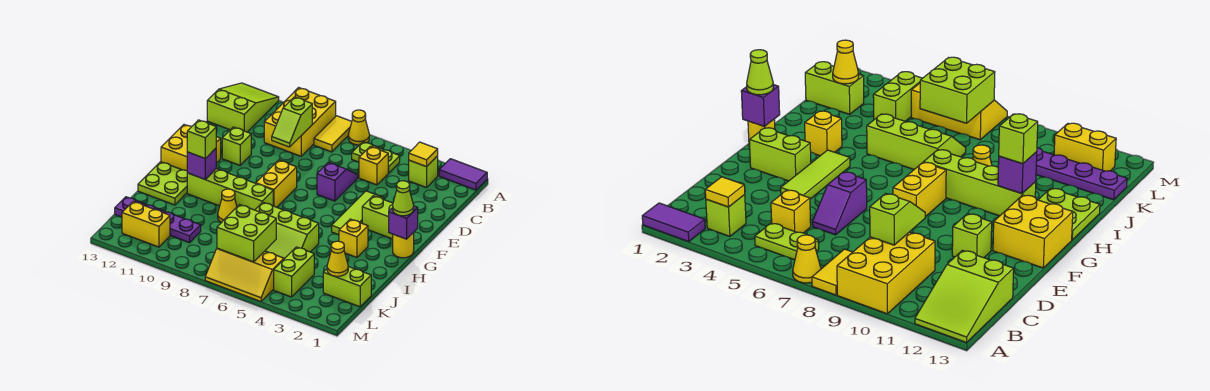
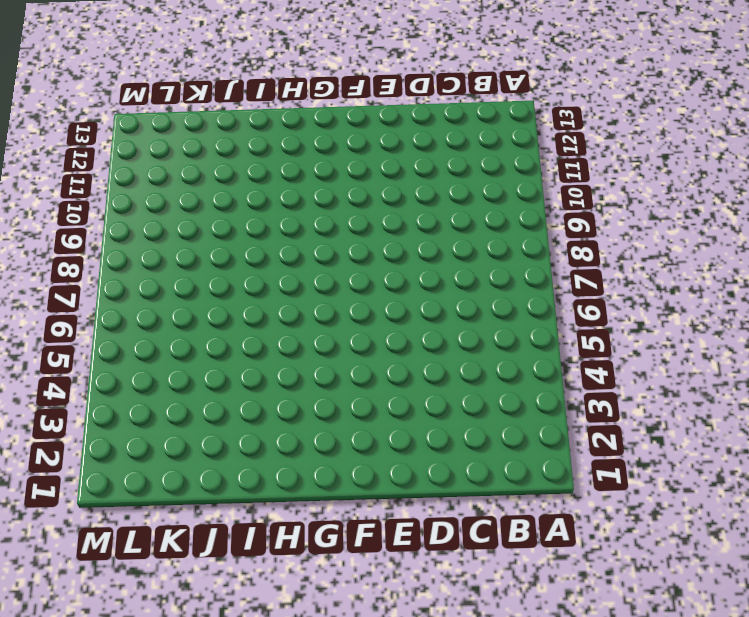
none -> purple tile A1:A2 level 1
none -> yellow cone A7 level 1
none -> yellow tile A8:B8 level 1
none -> yellow brick A9:C10 level 1

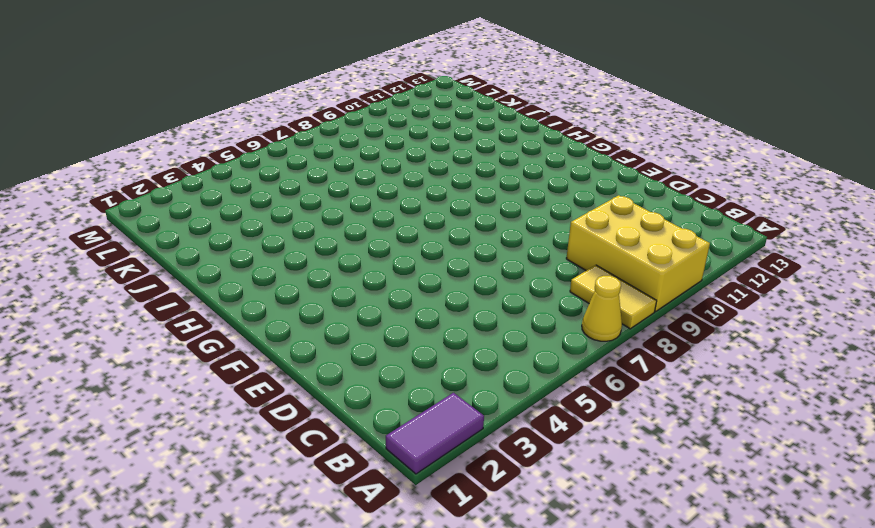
none -> lime slope A12:C13 level 1 top C
none -> lime brick B3 level 1
none -> lime plate B5:B6 level 1
none -> yellow brick C5 level 1

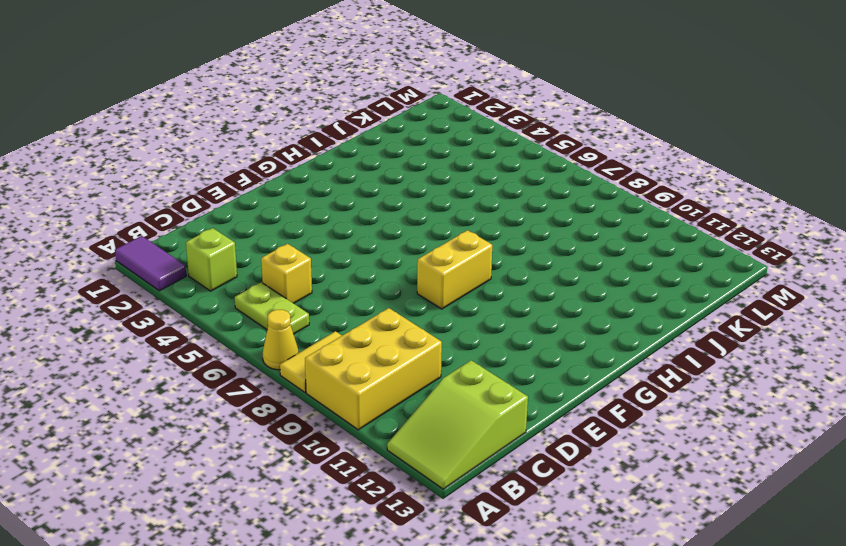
none -> purple slope D6:E6 level 1 top E
none -> lime tile E4:G4 level 1
none -> lime brick E11 level 1
none -> lime brick F2:F3 level 1

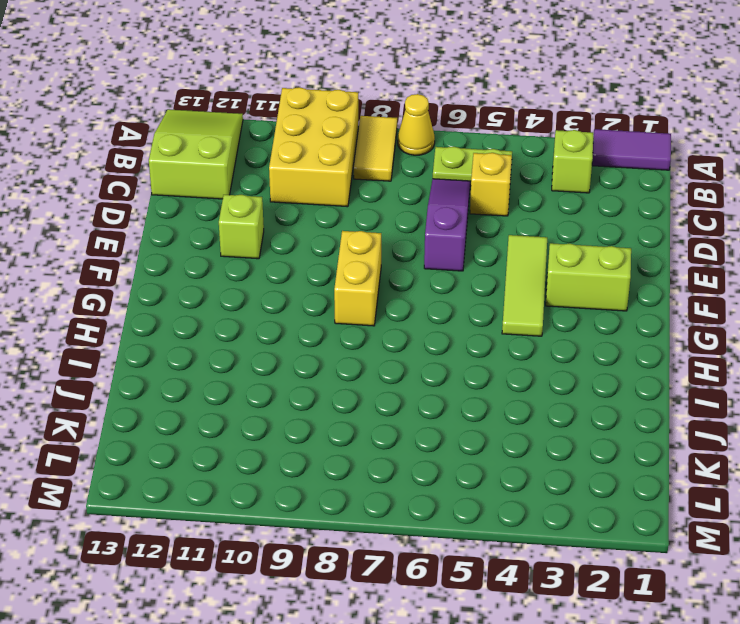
purple slope C6:E6 level 1 top E -> purple slope D6:E6 level 1 top E
none -> yellow brick F12:G13 level 1
none -> yellow round brick G1 level 1
none -> yellow brick H3 level 1
none -> lime brick H8:H11 level 1

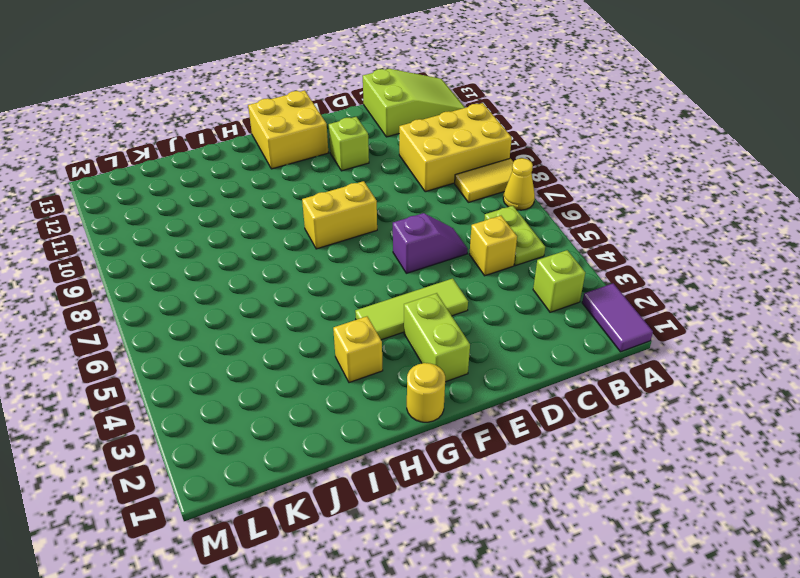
none -> lime brick H8:H11 level 1
none -> lime plate H12:I13 level 1
none -> lime slope I5:J7 level 1 top I
none -> yellow cone I9 level 1

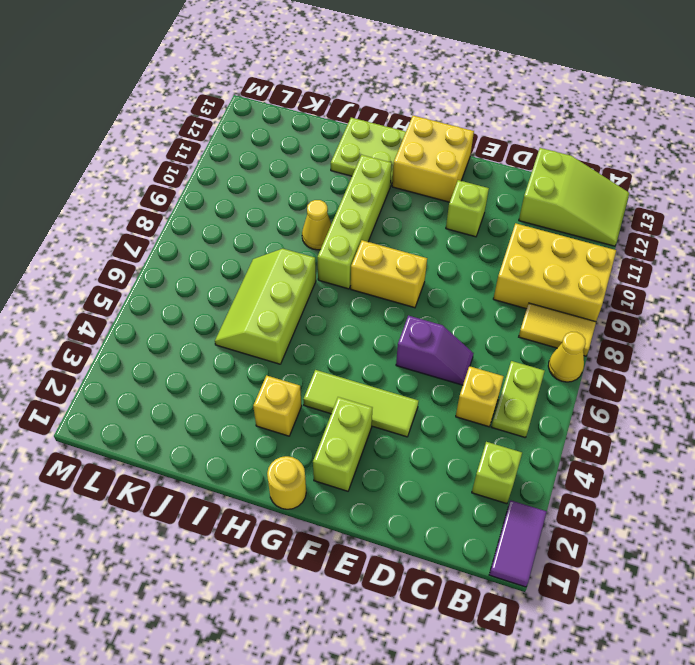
none -> lime brick K1:K2 level 1
none -> lime brick K4:L4 level 1
none -> purple plate K10:K13 level 1
none -> yellow slope L5:M7 level 1 top L

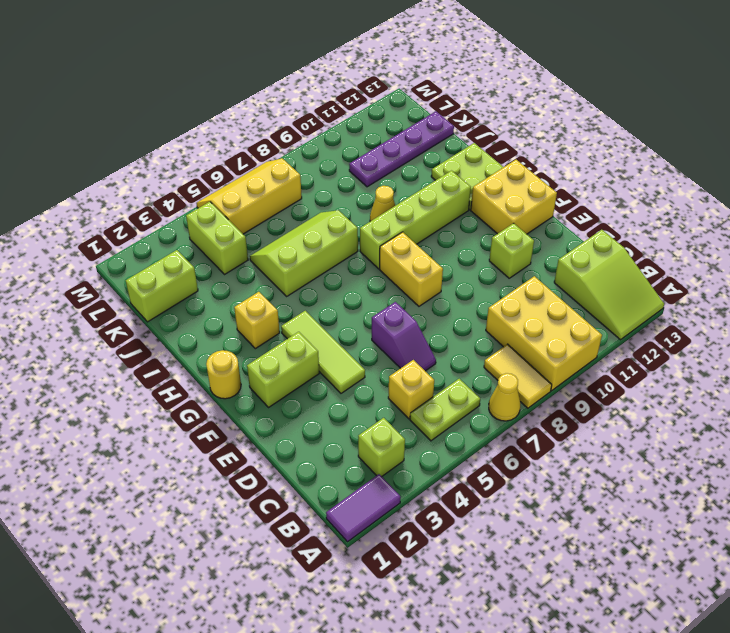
none -> yellow brick L11:L12 level 1
none -> yellow tile B3 level 2
none -> lime slope C9:D9 level 2 top C
none -> purple brick G1 level 2

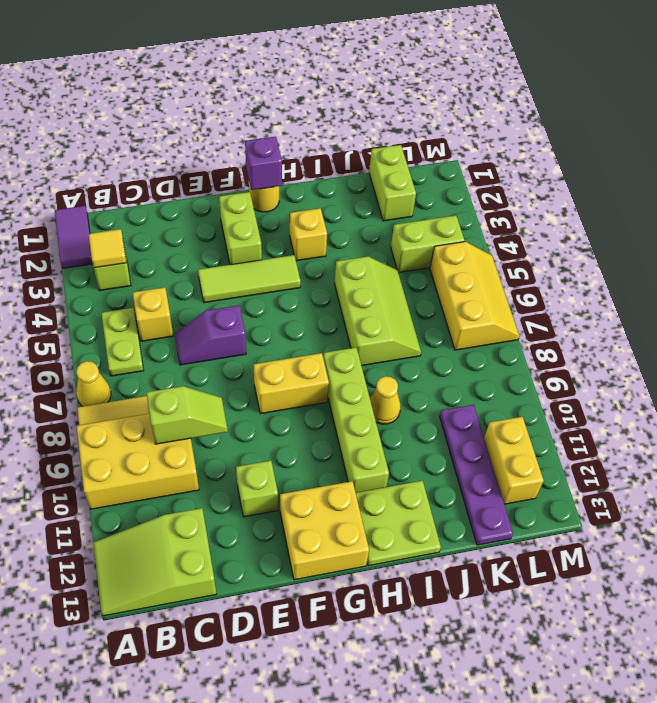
none -> purple brick H11 level 2
none -> yellow cone K2 level 2
none -> lime brick K6:L7 level 2
none -> lime cone G1 level 3

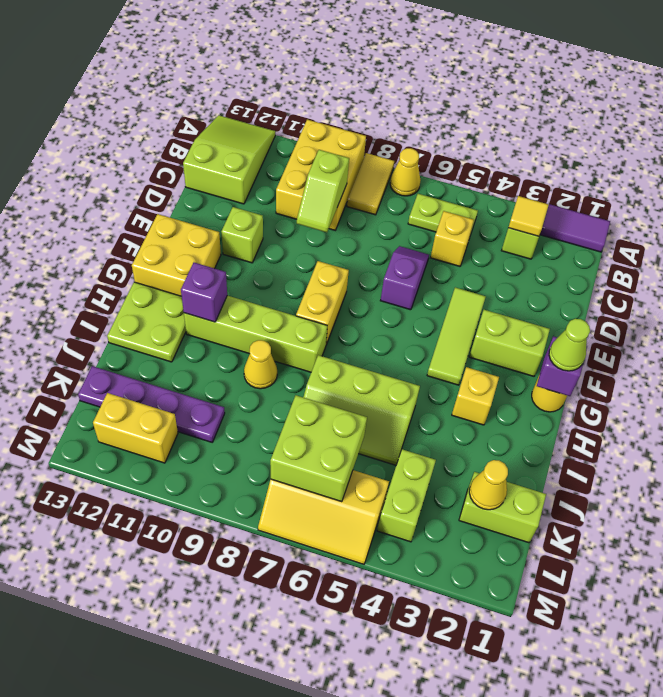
none -> lime brick H11 level 3

